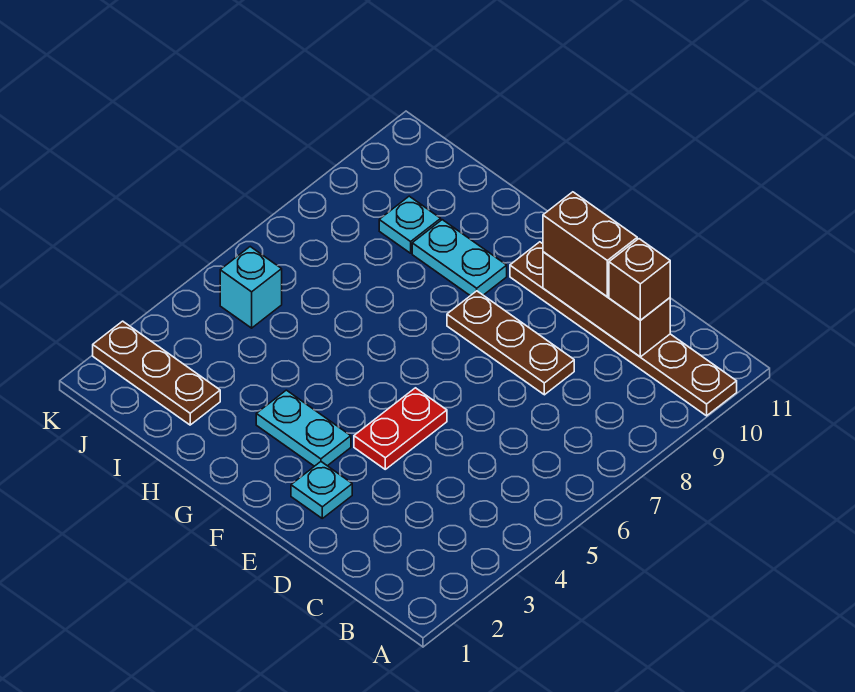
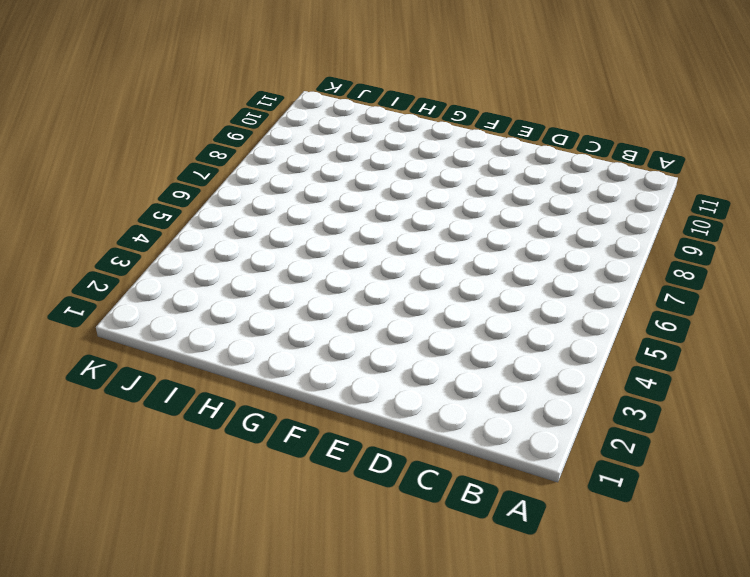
none -> brown plate A10:F10 level 1
none -> brown plate D8:F8 level 1
none -> cyan plate E2 level 1

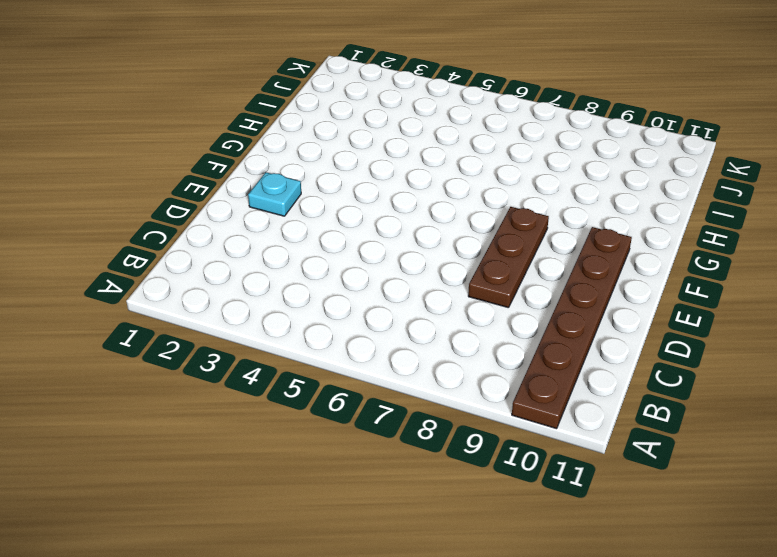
none -> red plate E4:E5 level 1
none -> cyan plate F3:G3 level 1
none -> cyan plate G9:H9 level 1

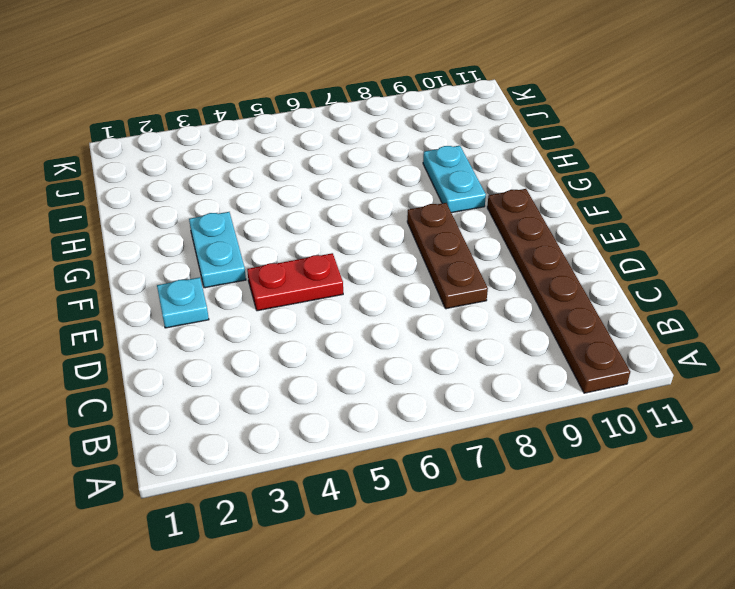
none -> brown plate I2:K2 level 1
none -> cyan plate I9 level 1
none -> cyan brick J5 level 1

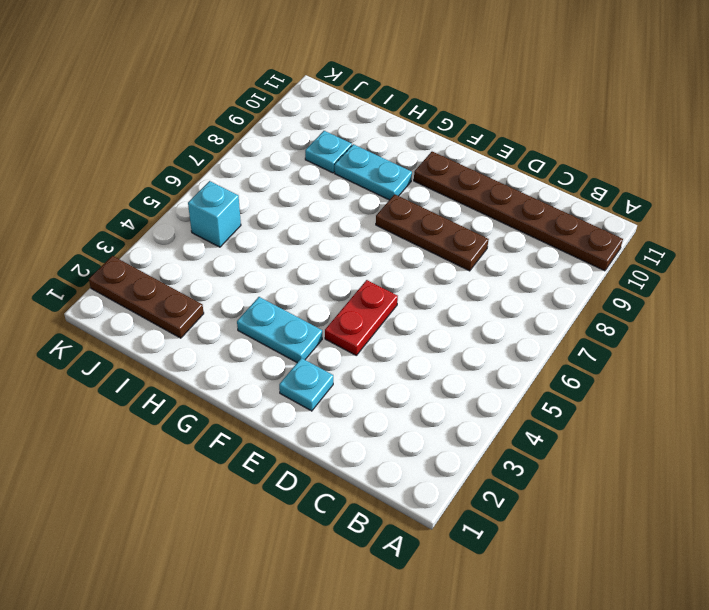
none -> brown brick C10:E10 level 2
none -> brown brick C10 level 3
none -> brown brick D10:E10 level 3

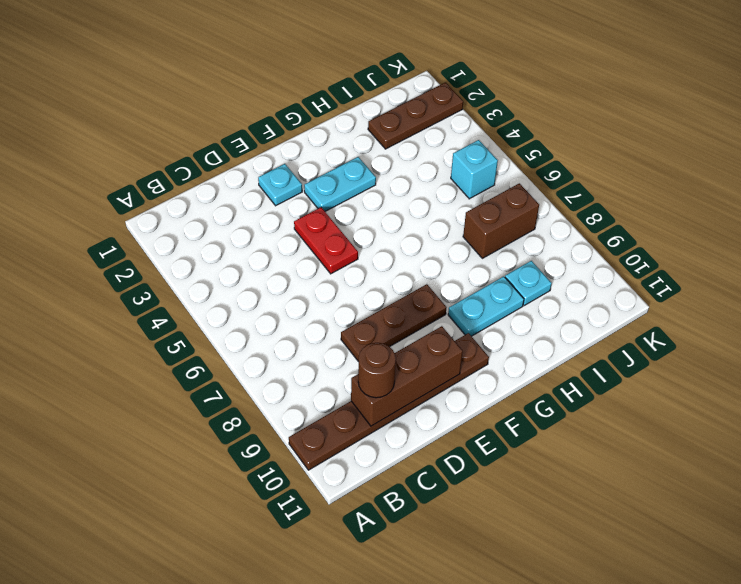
brown round brick C10 level 3 -> brown brick C10 level 3
brown brick I7:J7 level 1 -> brown brick D10:E10 level 3

